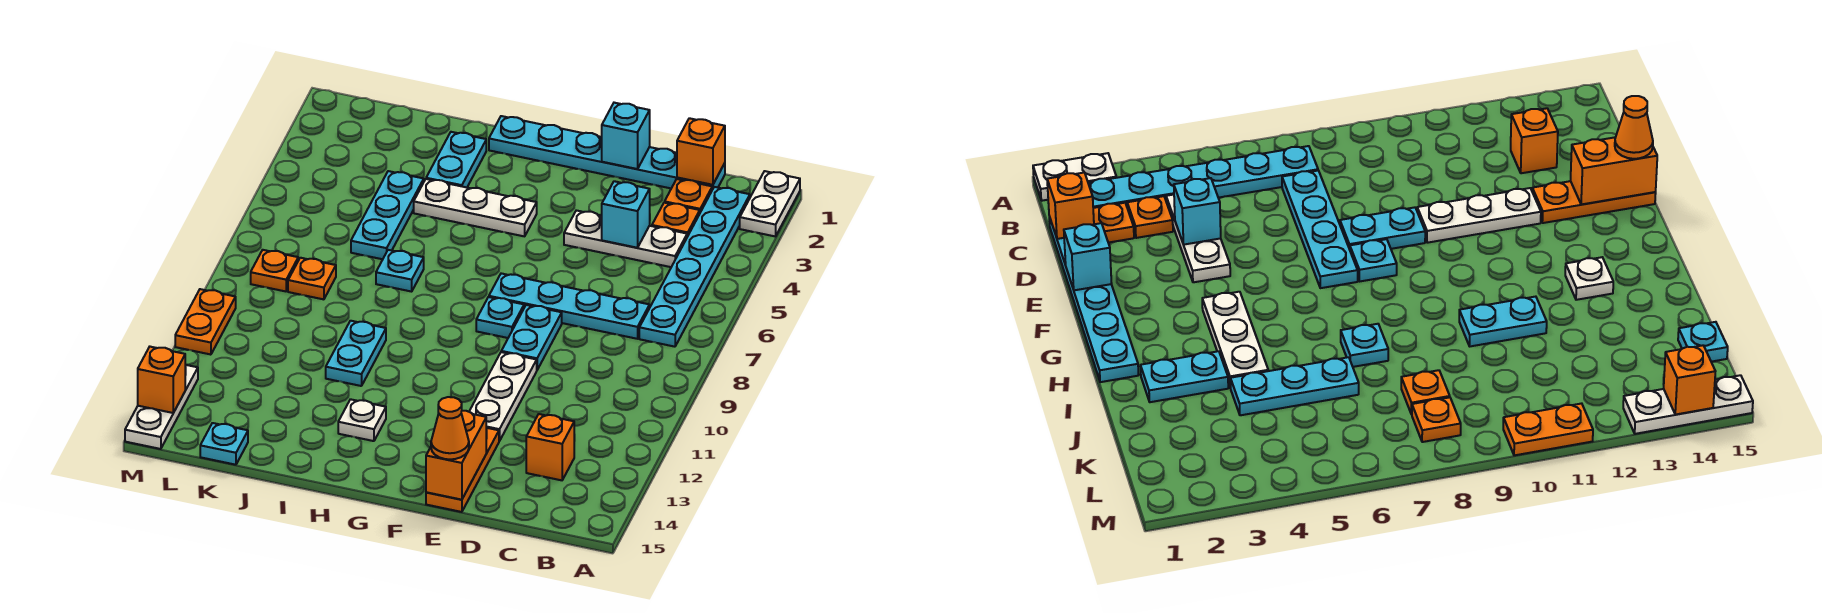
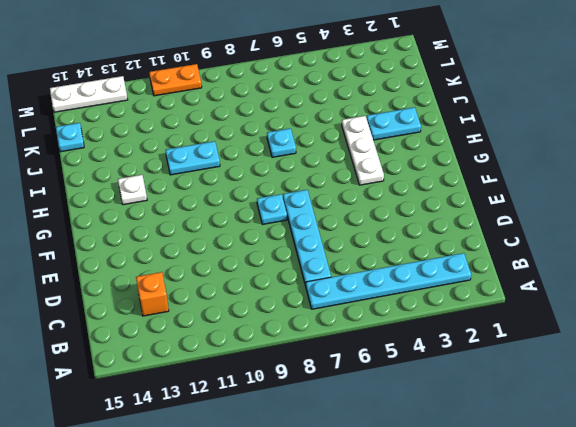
none -> white plate A1:A2 level 1
none -> cyan plate C1:H1 level 1
none -> orange plate C2 level 1

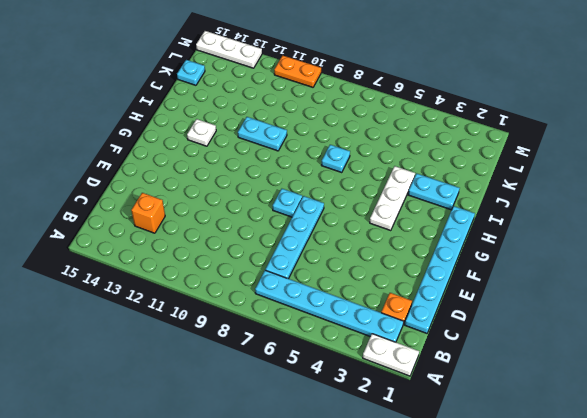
none -> orange plate C3 level 1
none -> white plate C4:E4 level 1
none -> cyan plate E8:E9 level 1

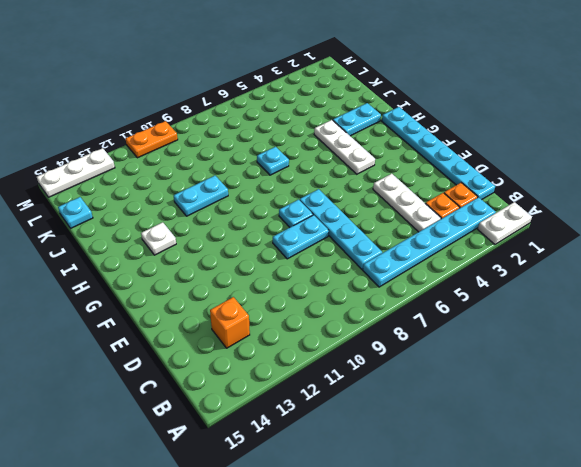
none -> white plate E10:E12 level 1
none -> orange plate E13:E15 level 1
none -> cyan plate J4:J6 level 1

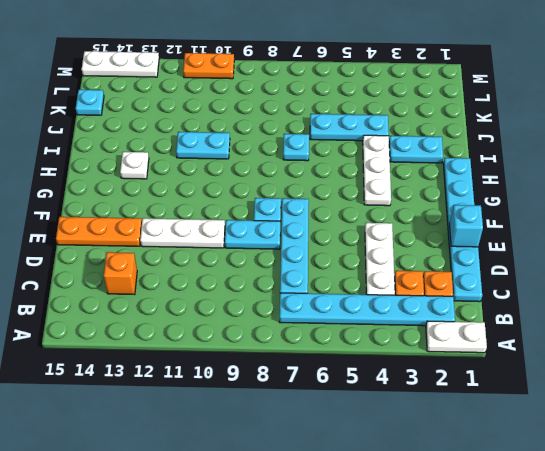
none -> orange plate K8 level 1
none -> orange plate L8 level 1
none -> orange brick C1 level 2

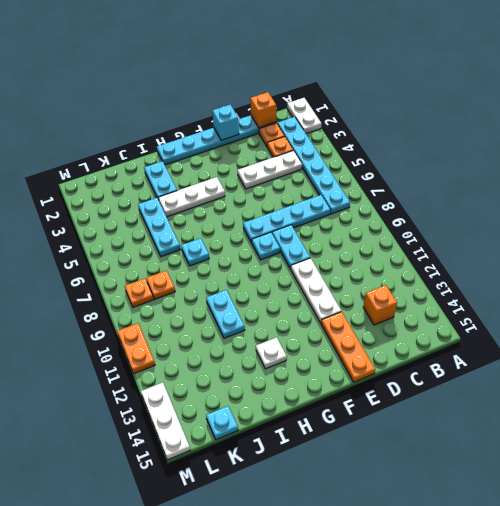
none -> cyan brick D4 level 2
none -> orange brick E14:E15 level 2
none -> orange brick M14 level 2

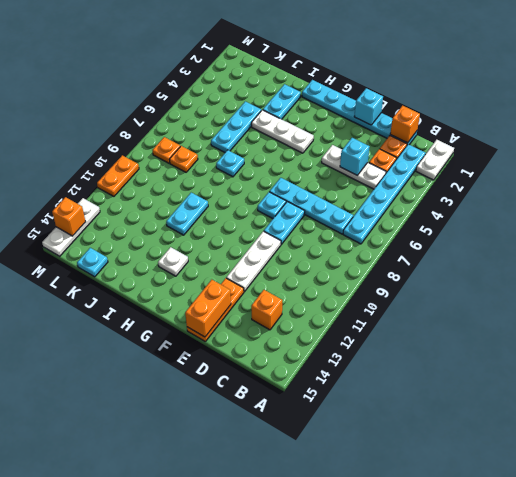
none -> orange cone E15 level 3

